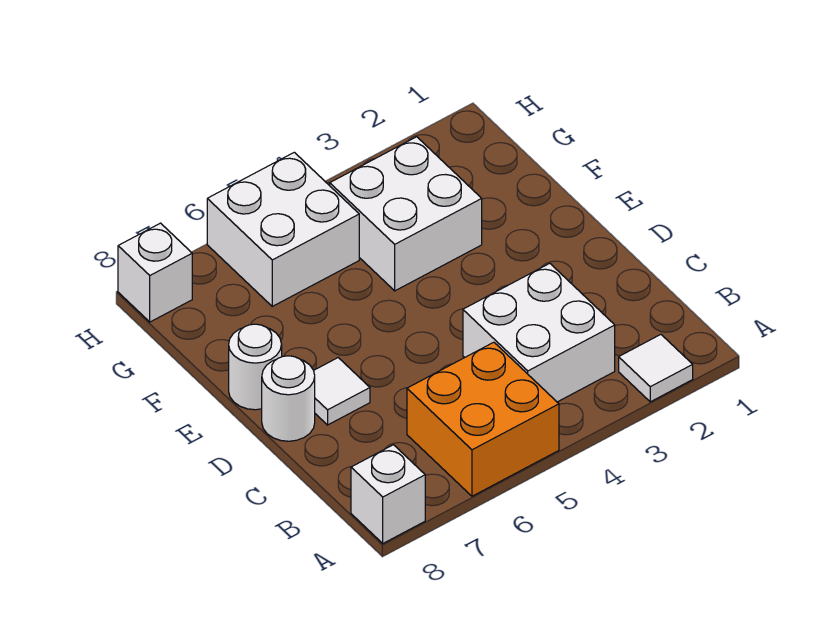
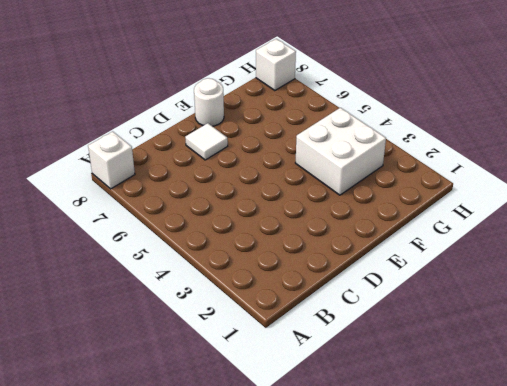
none -> white tile A2 level 1
none -> orange brick A5:B6 level 1

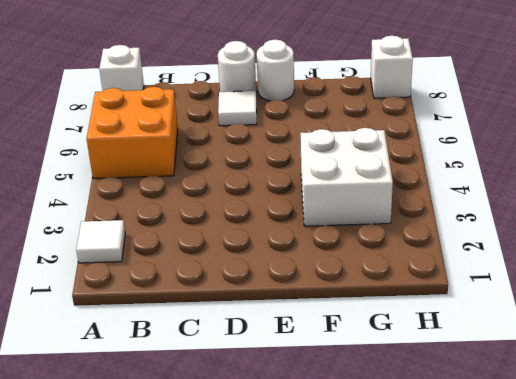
none -> white brick B3:C4 level 1
none -> white brick G5:H6 level 1

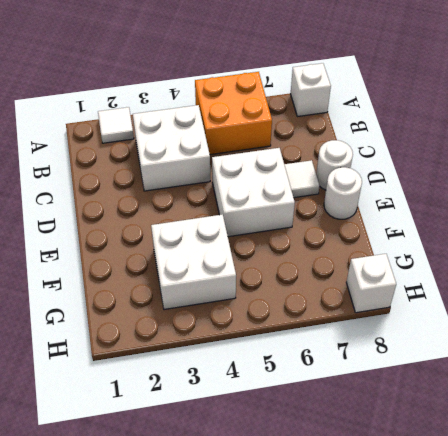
white brick D5:E6 level 1 -> white brick G5:H6 level 1

